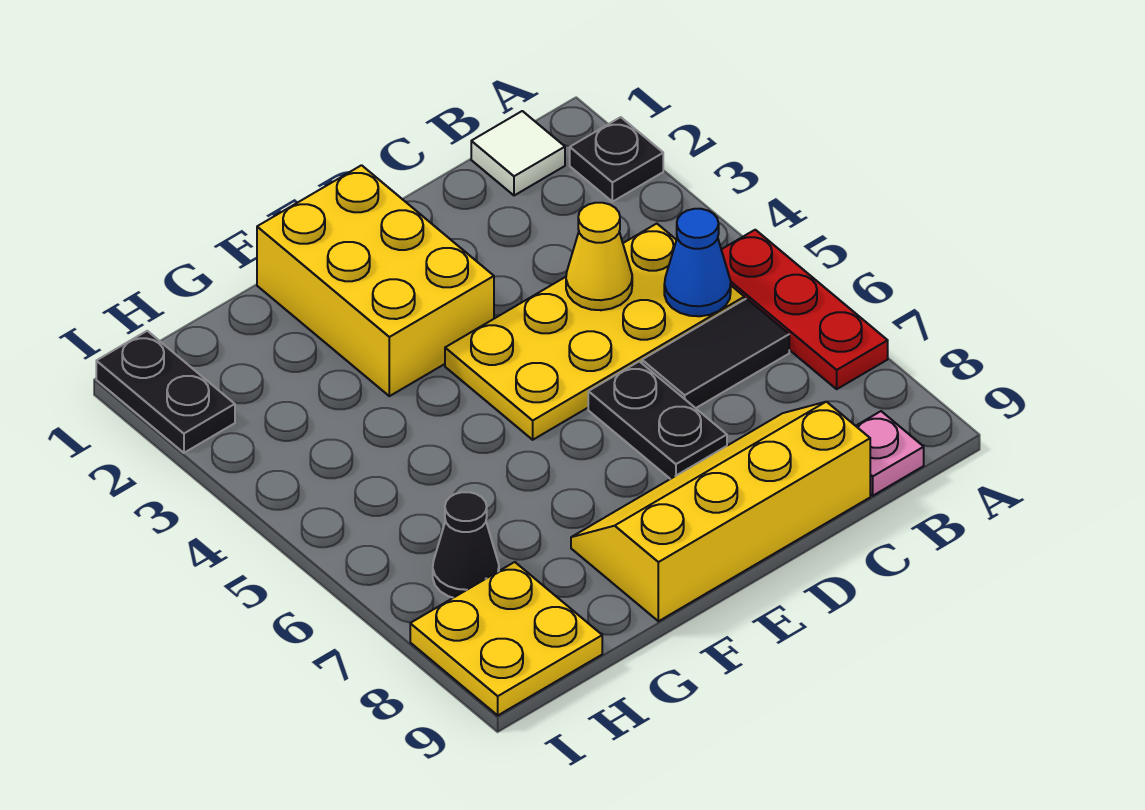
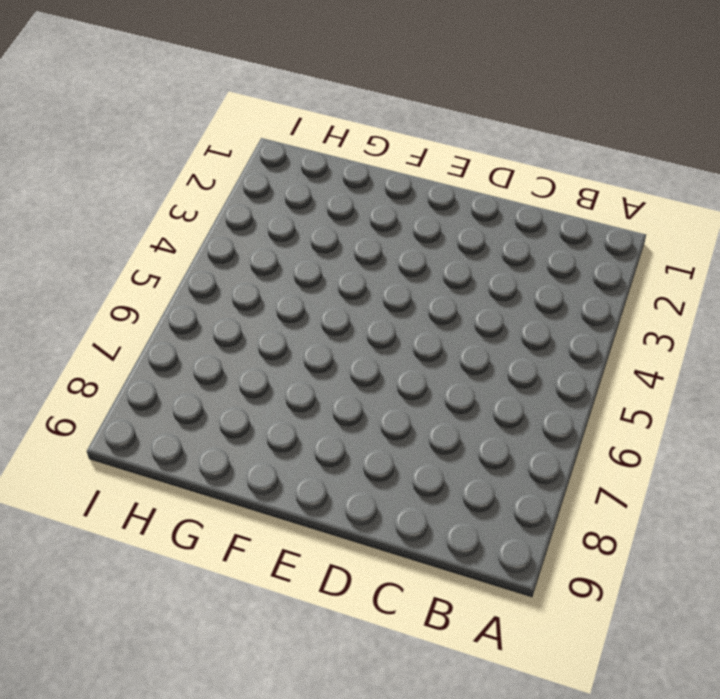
none -> black plate A2 level 1
none -> red plate A5:A7 level 1
none -> white tile B1 level 1

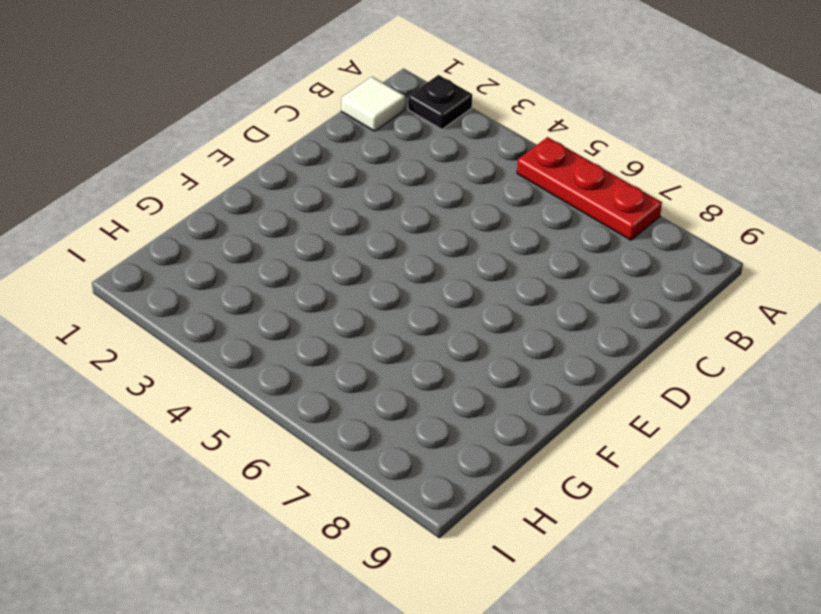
none -> yellow plate B4:E5 level 1
none -> black tile B6:C6 level 1
none -> pink plate B9 level 1

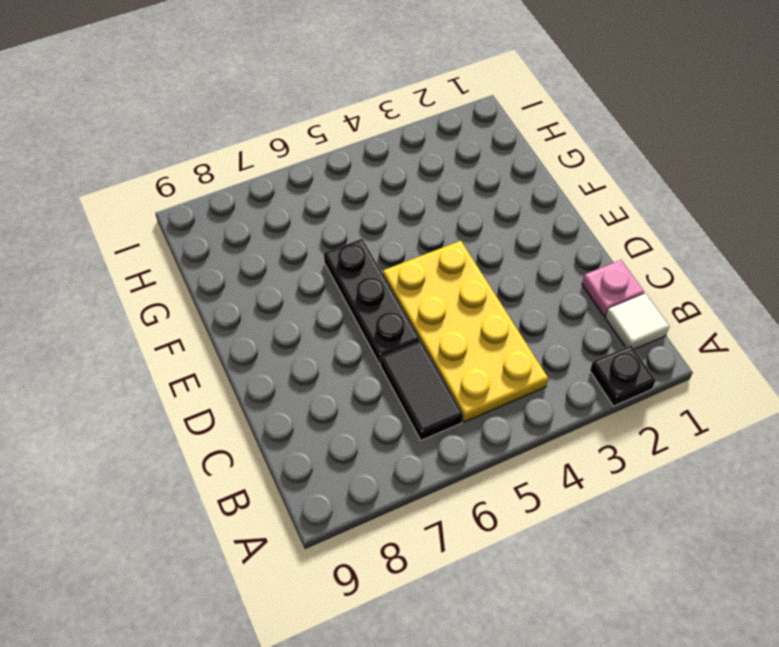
pink plate C1 level 1 -> pink plate B9 level 1
black plate D6:F6 level 1 -> black plate D6:D7 level 1
none -> red plate A5:A7 level 1
none -> yellow slope C8:F9 level 1 top 9
none -> yellow brick E1:F3 level 1

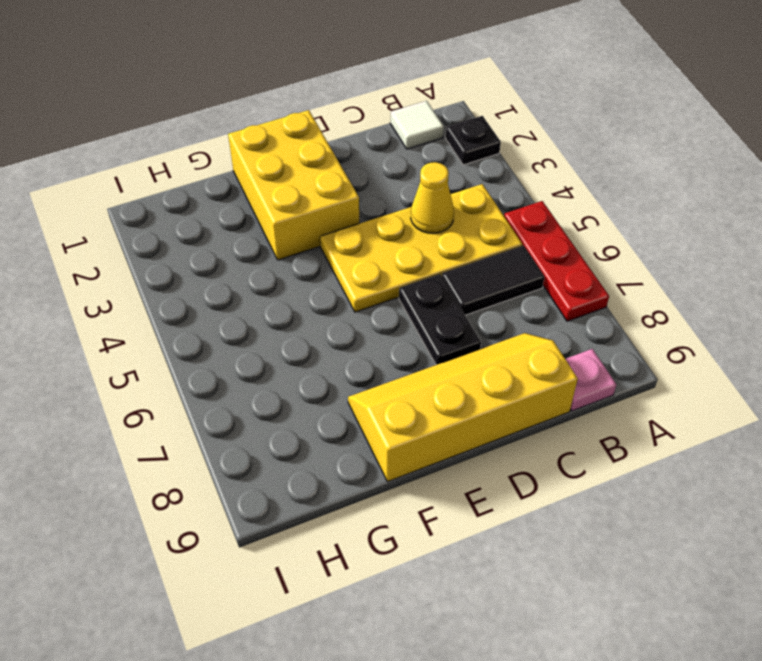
none -> black cone H7 level 1
none -> yellow plate H8:I9 level 1
none -> black plate I1:I2 level 1

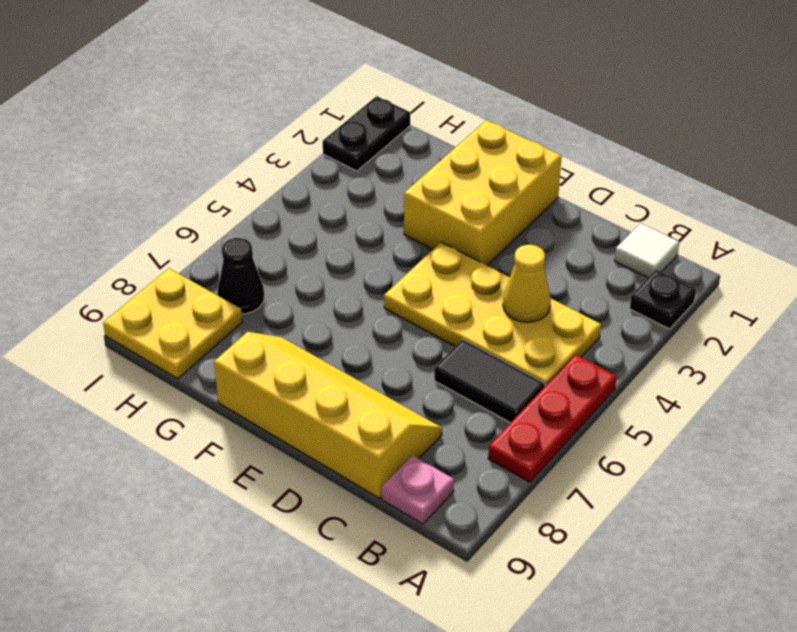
none -> black plate D6:D7 level 1
none -> blue cone B5 level 2

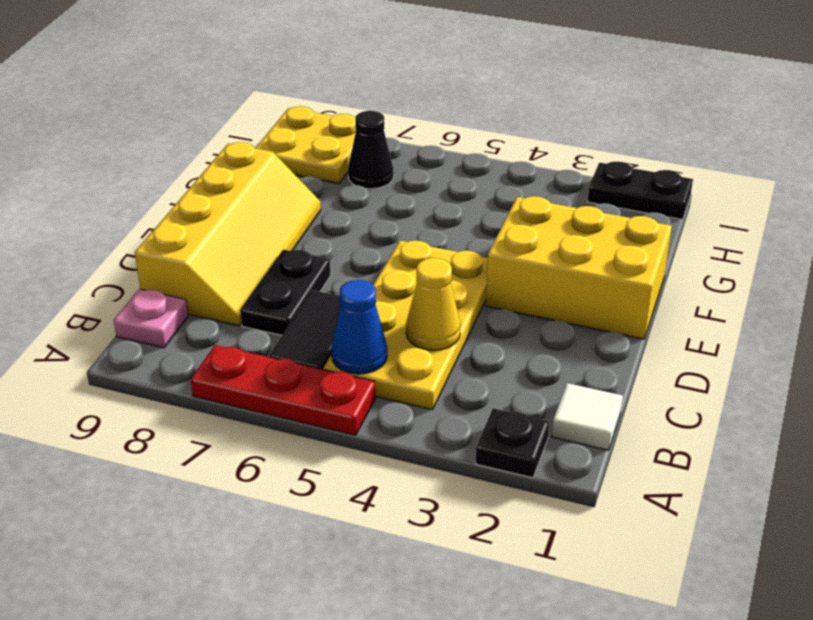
black plate C7:D7 level 1 -> black plate D6:D7 level 1

